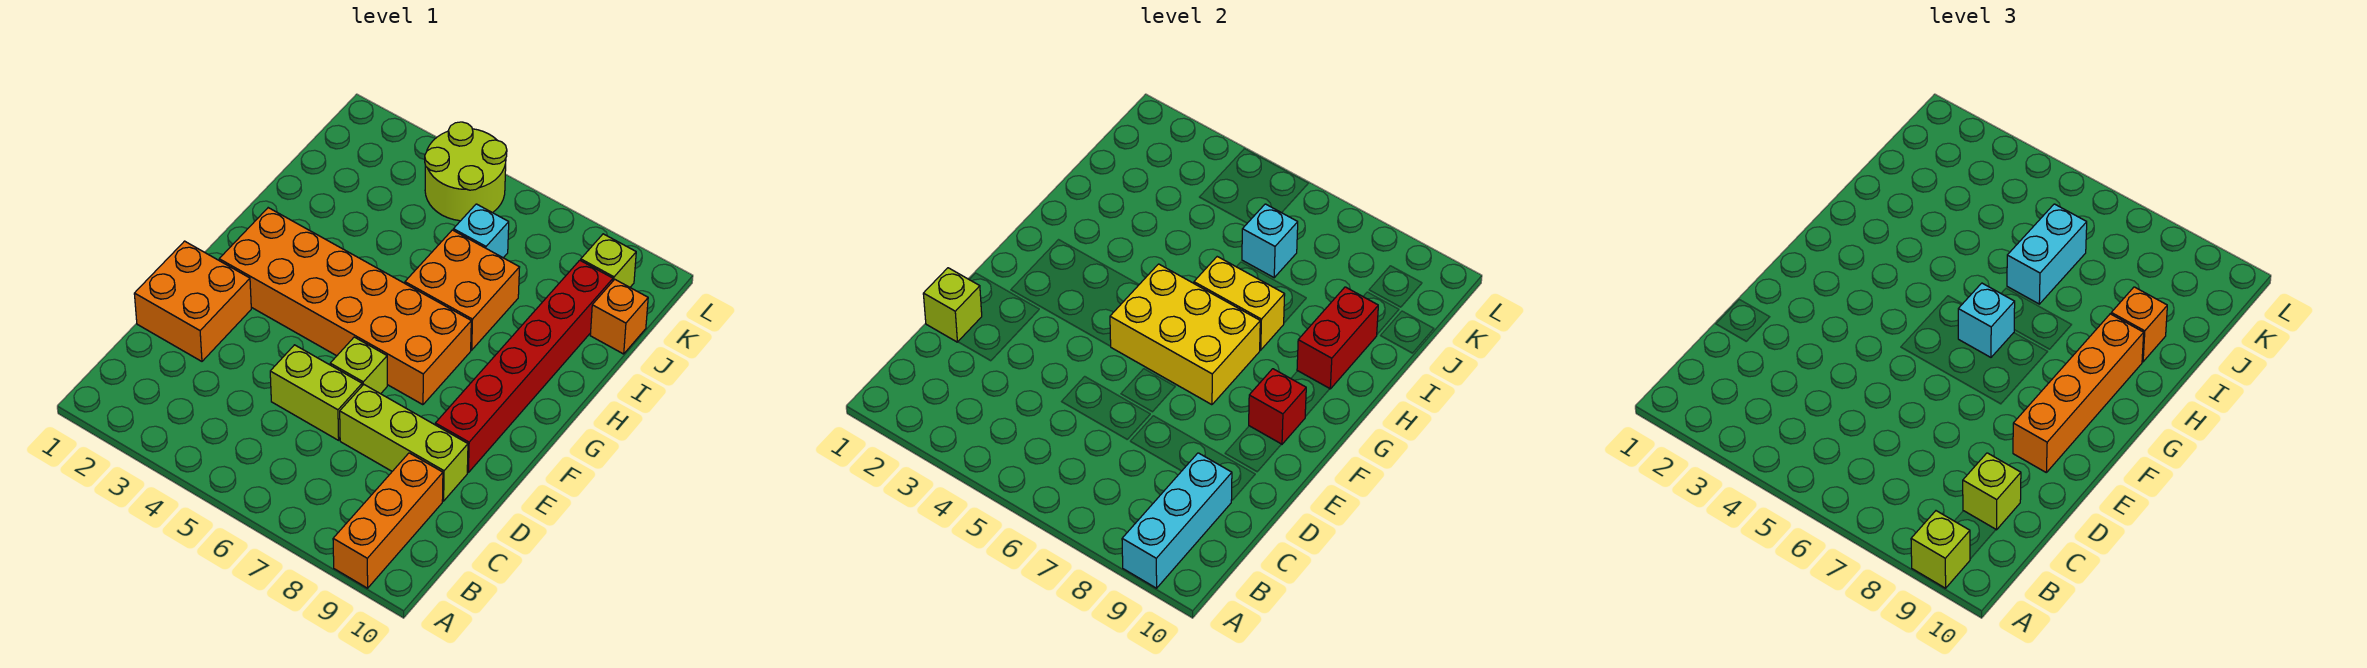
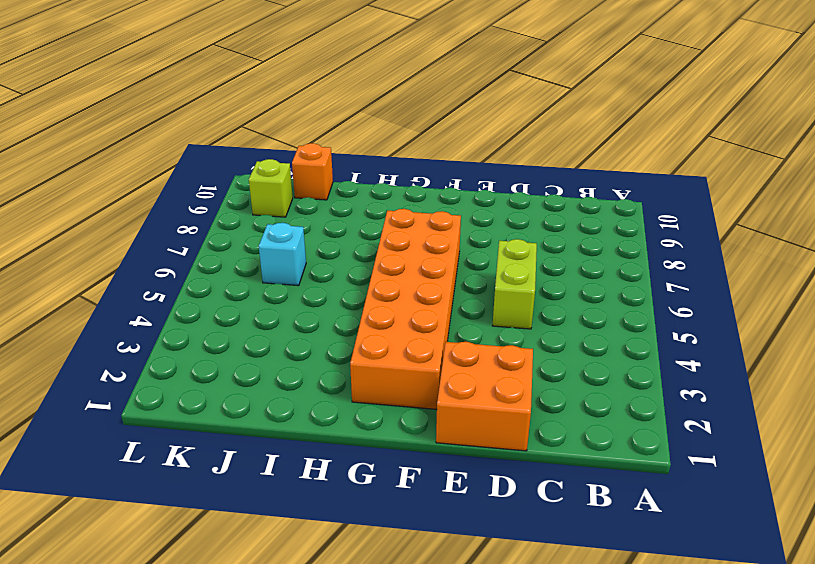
none -> orange brick A9:C9 level 1
none -> lime brick D7:D9 level 1
none -> lime brick E6 level 1

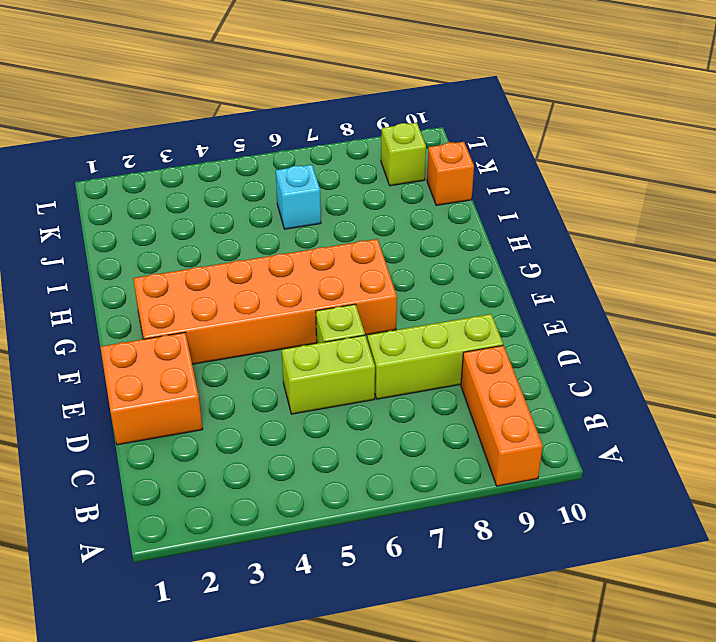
none -> red brick E9:J9 level 1
none -> orange brick H6:I7 level 1
none -> lime round brick K4:L5 level 1

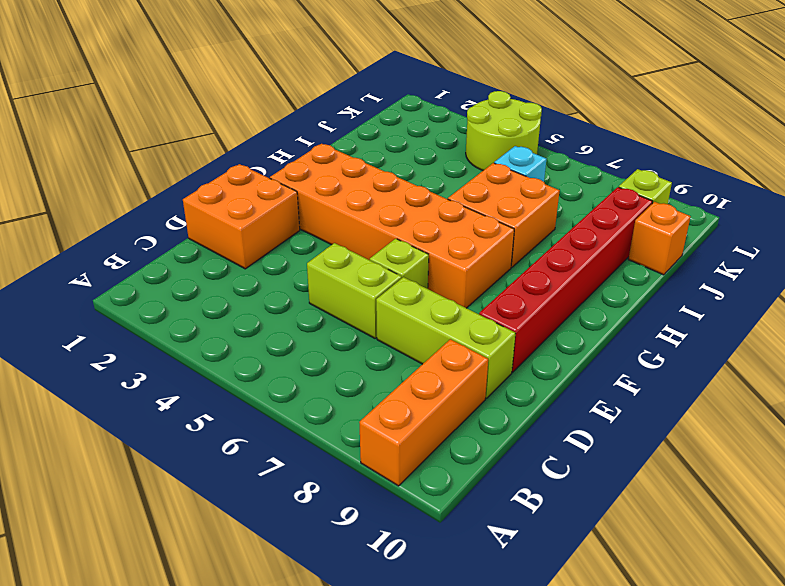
none -> cyan brick A9:C9 level 2
none -> lime brick D1 level 2
none -> yellow brick F5:G7 level 2

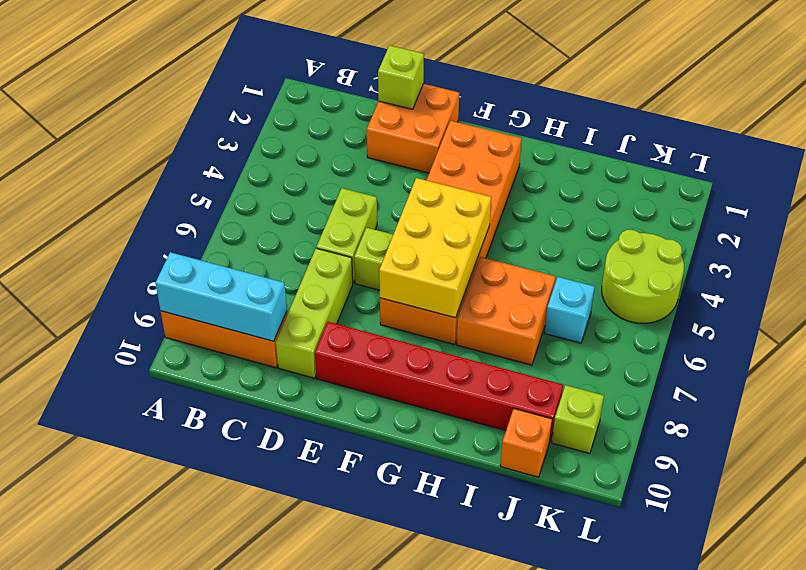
none -> red brick F9 level 2
none -> yellow brick H6:H7 level 2
none -> red brick H9:I9 level 2

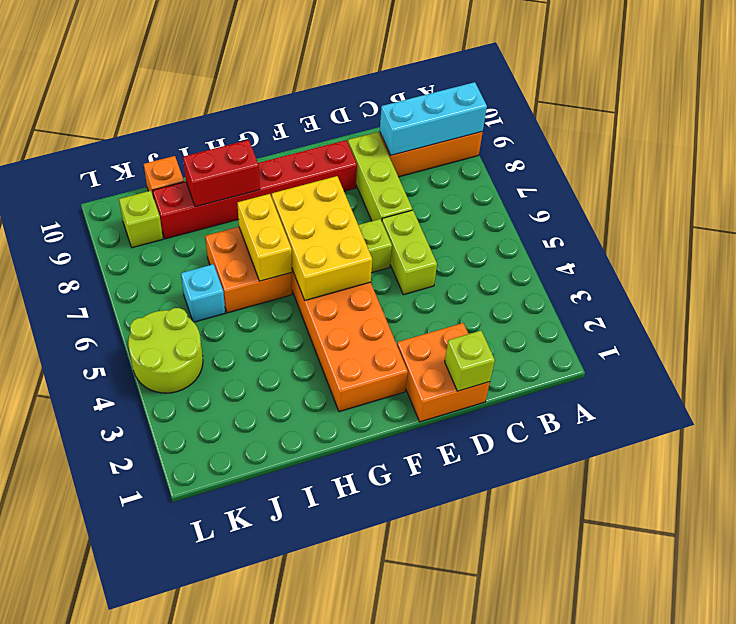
none -> red brick F9 level 2
none -> cyan brick J6 level 2
none -> lime brick A9 level 3

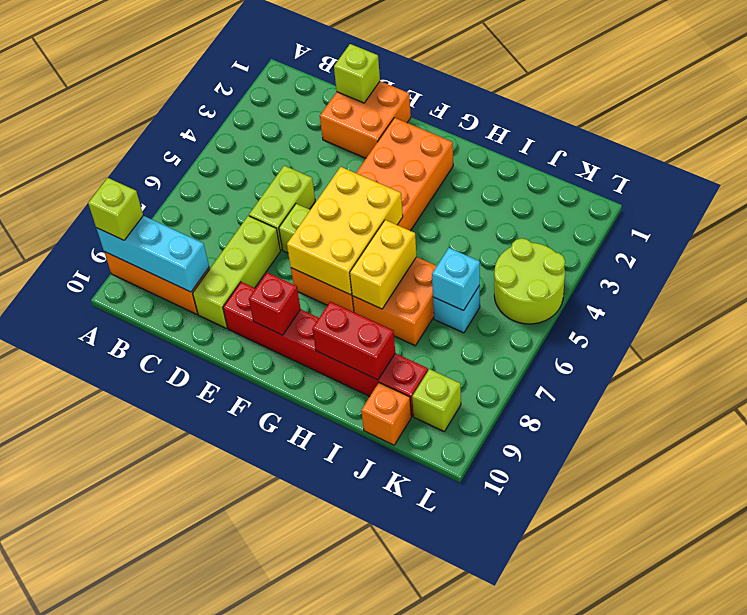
none -> lime brick C9 level 3
none -> orange brick E9:H9 level 3
none -> cyan brick G6 level 3

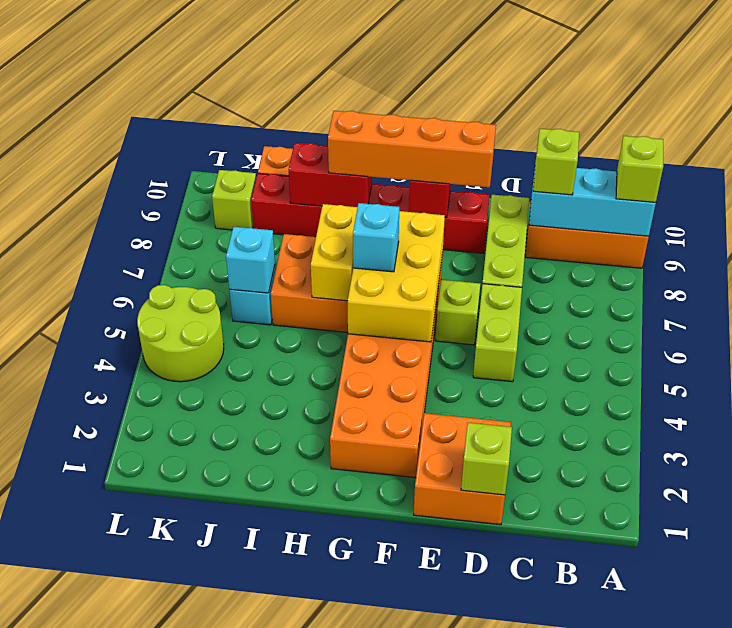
none -> cyan brick I6:J6 level 3
none -> orange brick I9 level 3

